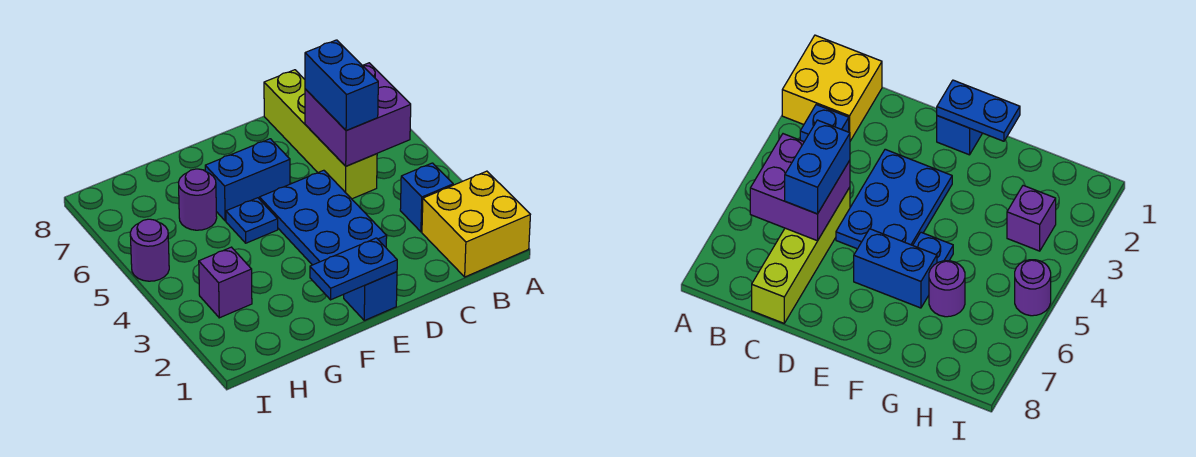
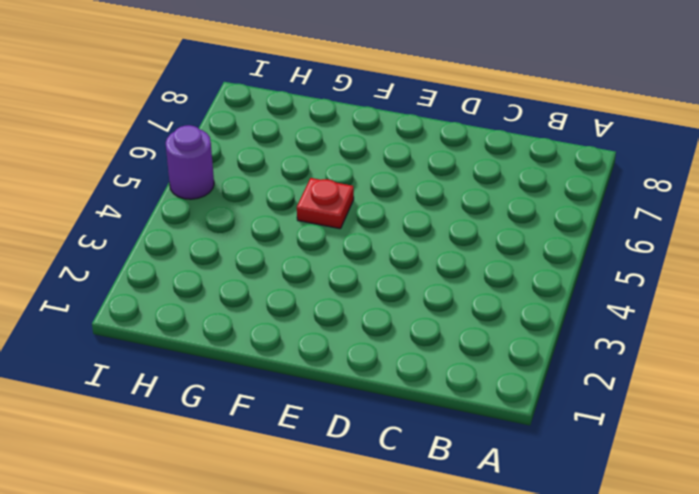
red plate F5 level 1 -> blue plate F5 level 1
none -> yellow brick A1:B2 level 1
none -> blue brick B3 level 1
none -> lime brick C5:C8 level 1

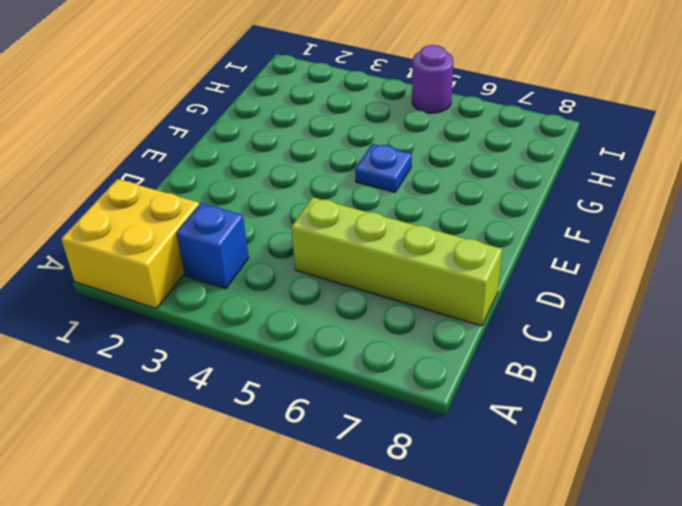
none -> blue plate D3:E5 level 1
none -> blue brick E1 level 1
none -> blue brick E6:F6 level 1

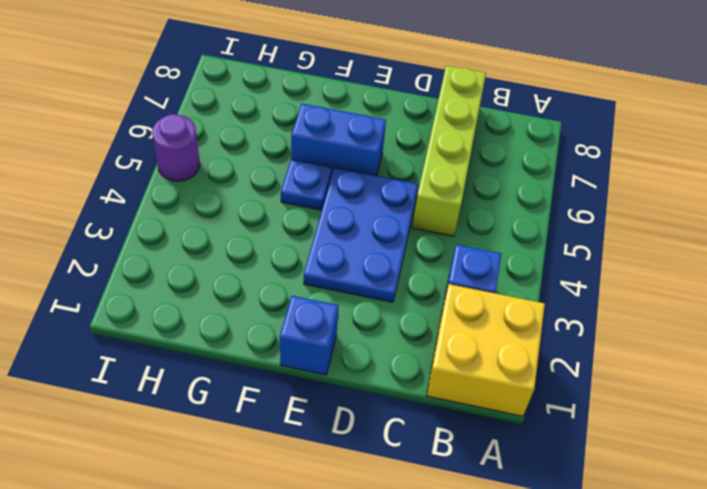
none -> purple round brick G6 level 1
none -> purple brick H3 level 1
none -> purple brick B5:C6 level 2

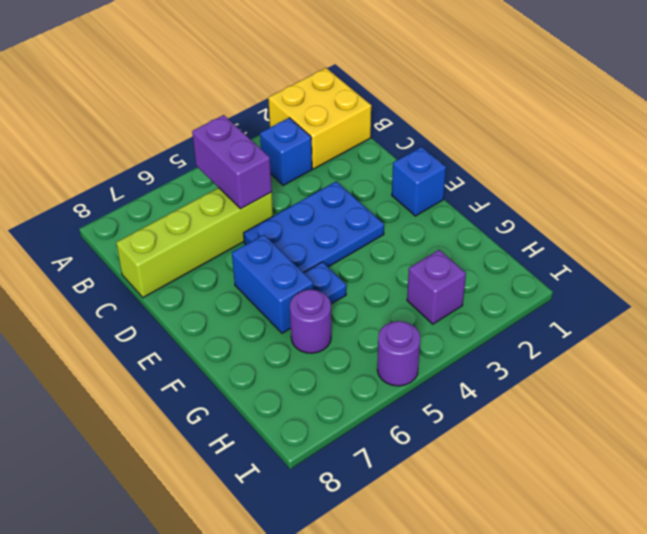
purple brick B5:C5 level 2 -> purple brick B5:C6 level 2
none -> blue plate E1:F1 level 2
none -> blue brick C5:C6 level 3

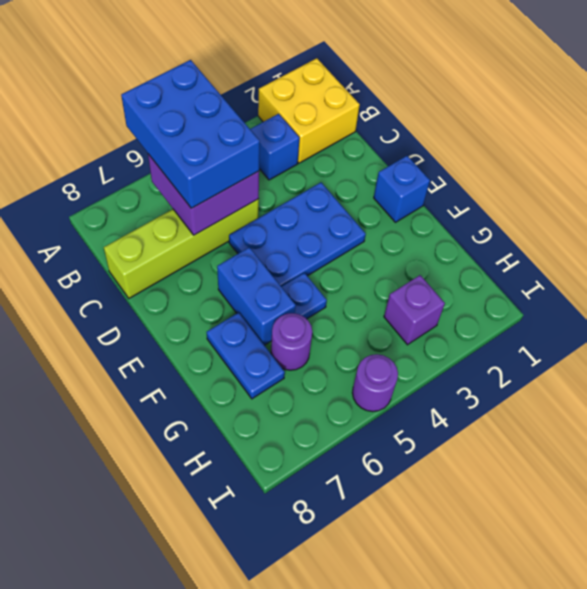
blue brick A5:C6 level 3 -> blue brick C5:C6 level 3
blue plate F7:G7 level 1 -> blue plate E1:F1 level 2

